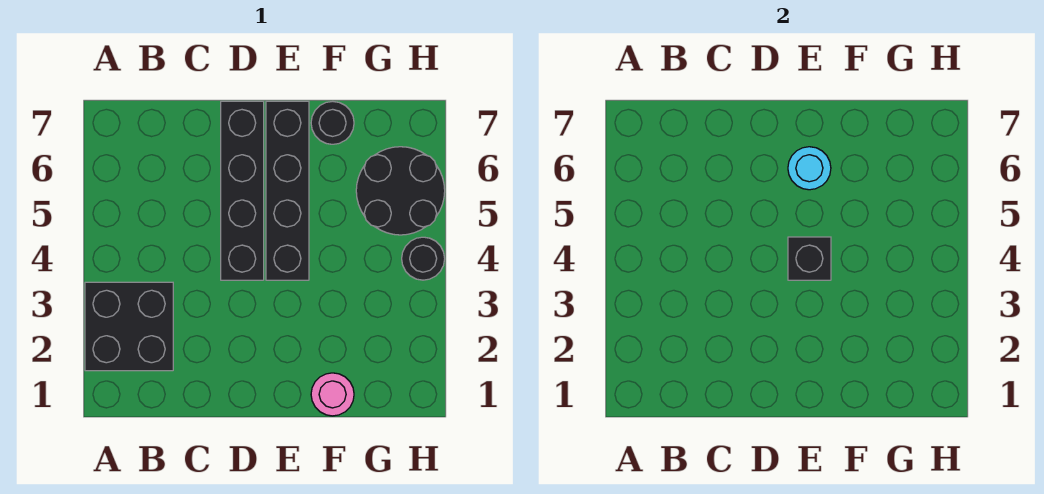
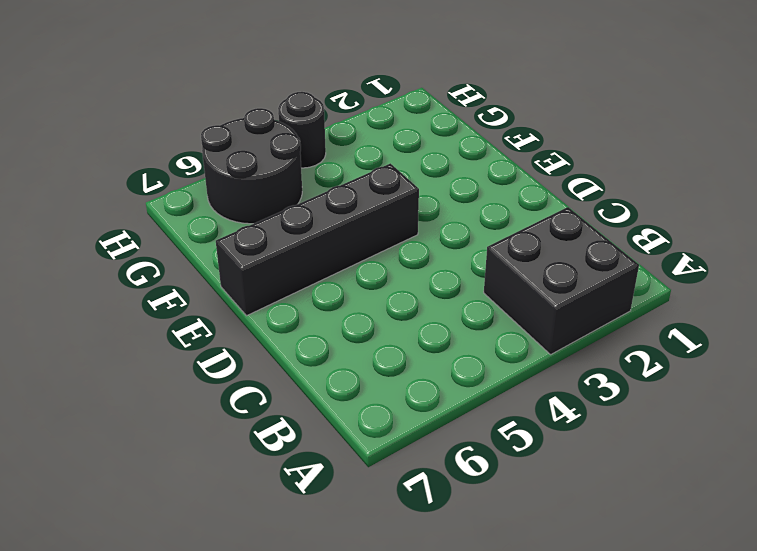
none -> black brick D4:D7 level 1
none -> pink round brick F1 level 1

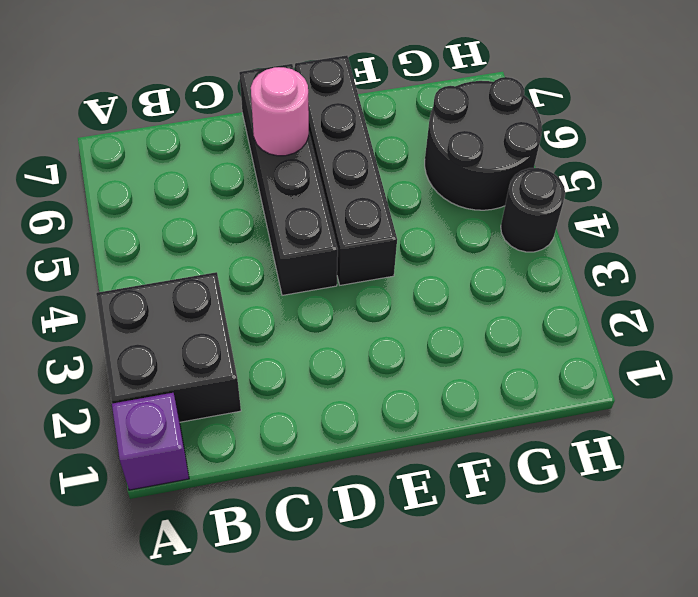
purple brick A1 level 1 -> none
pink round brick D6 level 2 -> pink round brick F1 level 1
none -> black round brick F7 level 1
none -> black brick E4 level 2

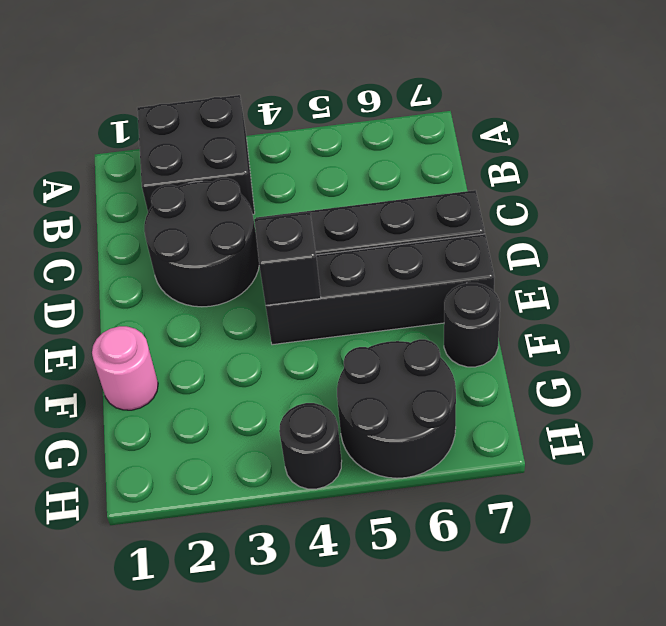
black round brick C2:D3 level 1 -> none
none -> cyan round brick E6 level 2

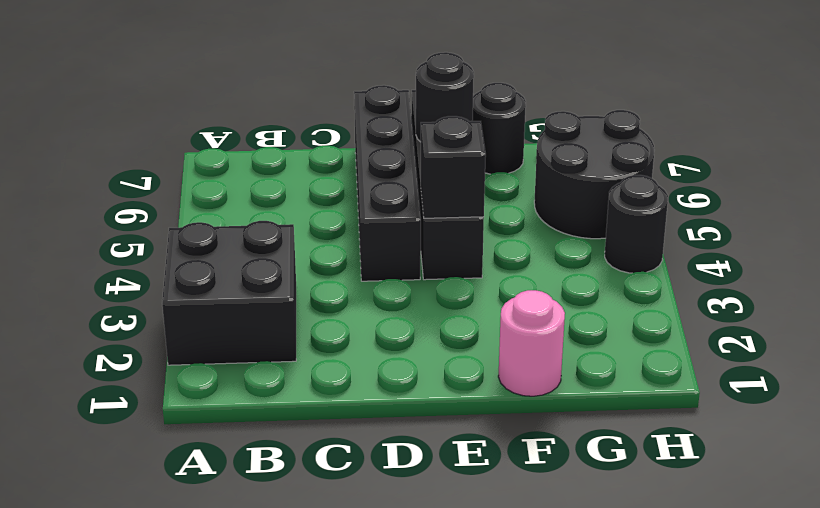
black round brick E6 level 2 -> cyan round brick E6 level 2

